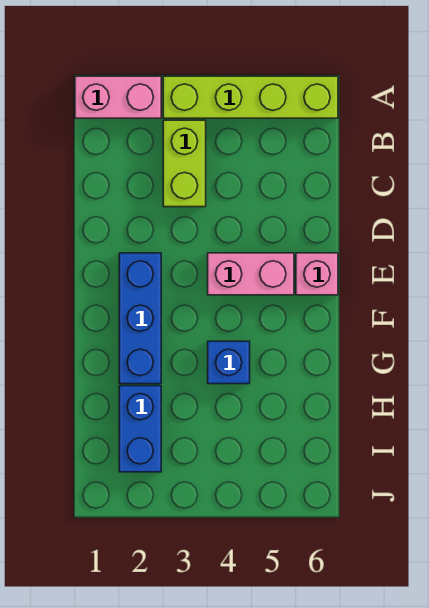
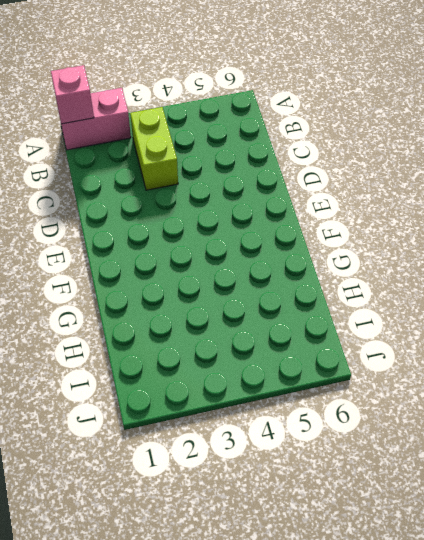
pink brick A1 level 2 -> pink brick E6 level 1
none -> lime brick A3:A6 level 1
none -> blue brick E2:G2 level 1

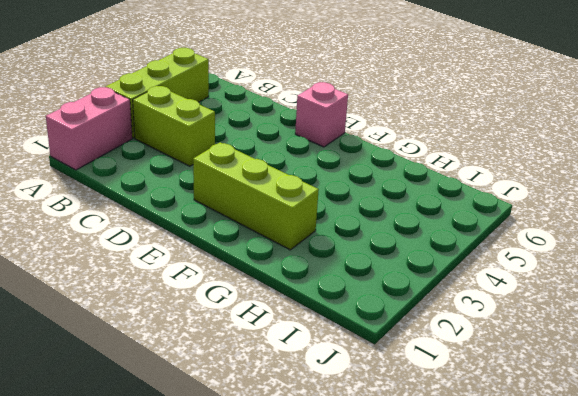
lime brick A3:A5 level 1 -> lime brick A3:A6 level 1
lime brick E2:G2 level 1 -> blue brick E2:G2 level 1
none -> pink brick E4:E5 level 1
none -> blue brick G4 level 1

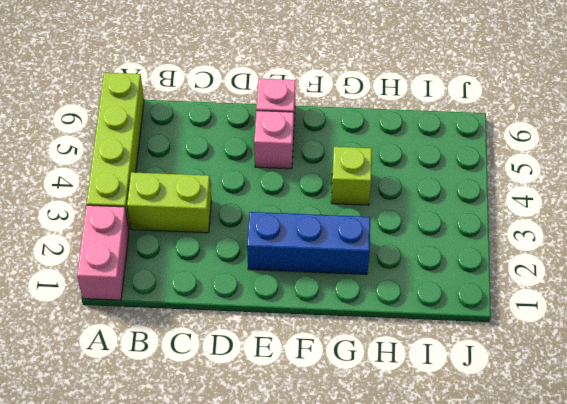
pink brick E5 level 1 -> pink brick E4:E5 level 1
lime brick G4 level 1 -> blue brick G4 level 1
none -> blue brick H2:I2 level 1

